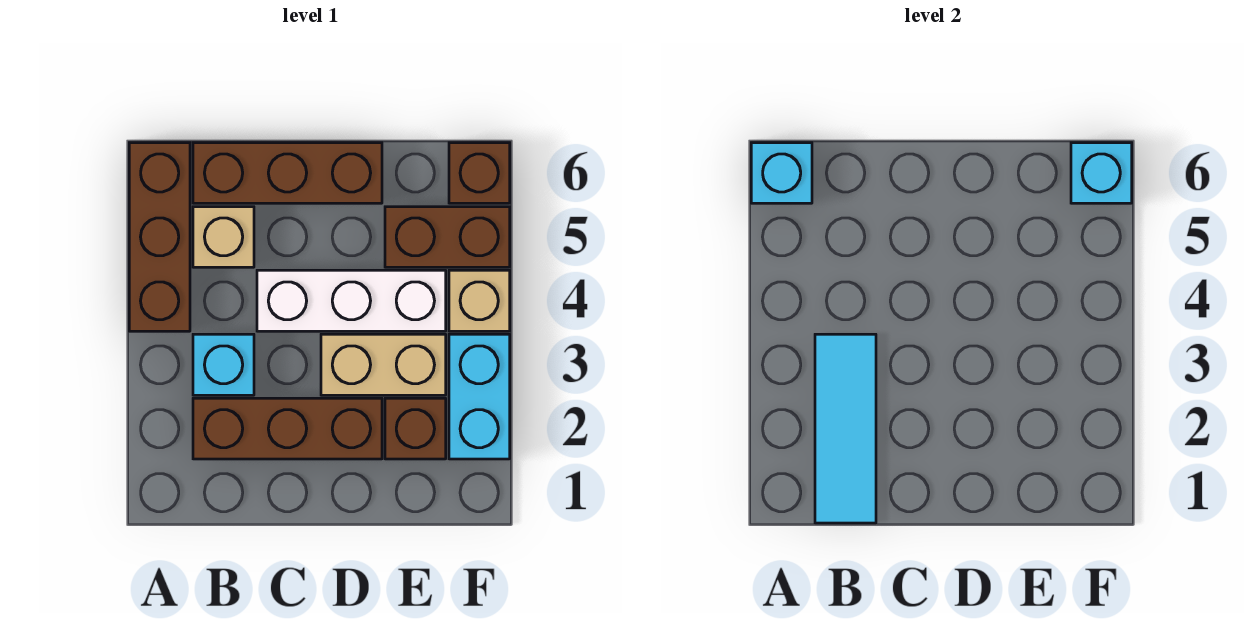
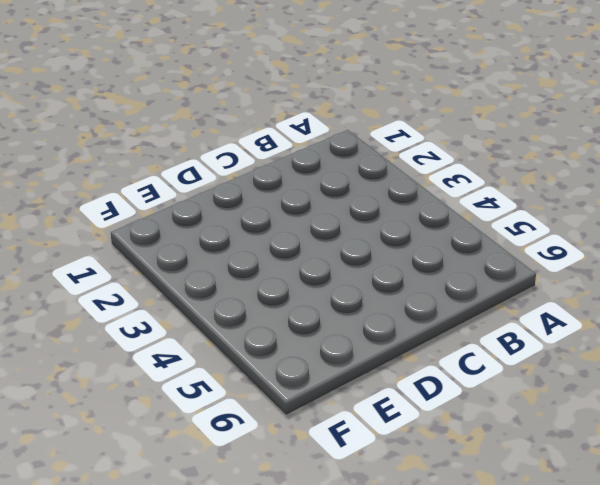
none -> brown brick A4:A6 level 1
none -> brown brick B2:D2 level 1
none -> cyan brick B3 level 1

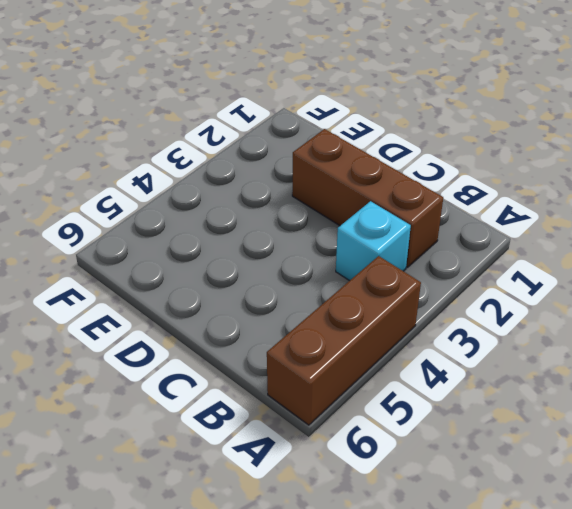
none -> tan brick B5 level 1
none -> brown brick B6:D6 level 1
none -> white brick C4:E4 level 1

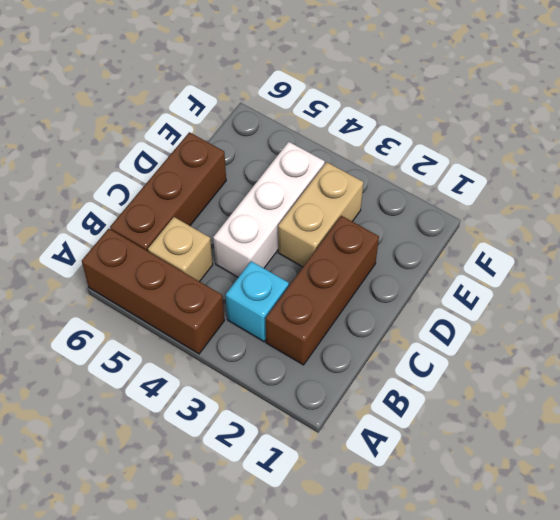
none -> brown brick E2 level 1
none -> brown brick E5:F5 level 1
none -> cyan brick F2:F3 level 1

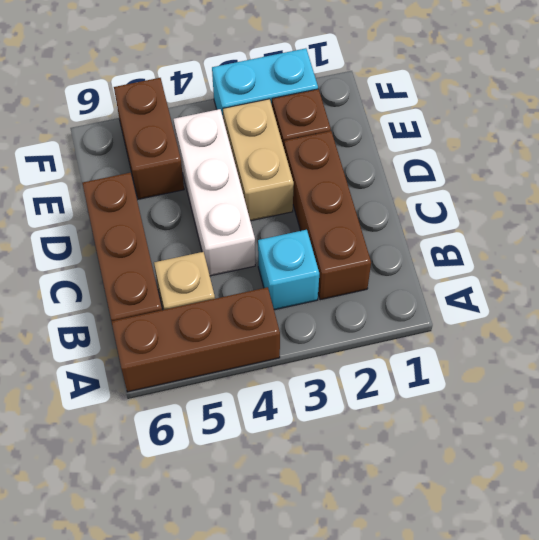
none -> tan brick F4 level 1
none -> brown brick F6 level 1
none -> cyan brick A6 level 2

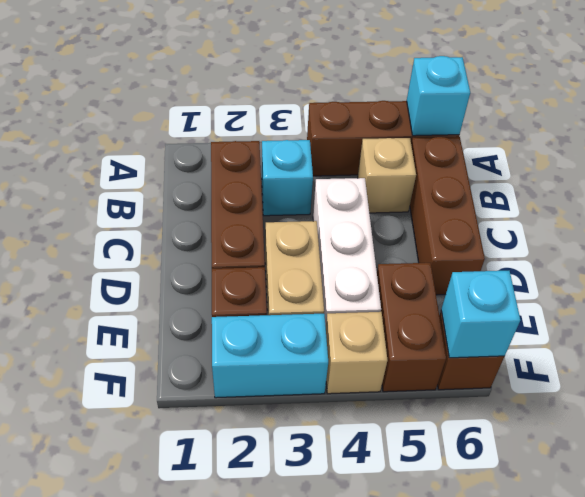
none -> cyan tile B1:B3 level 2

